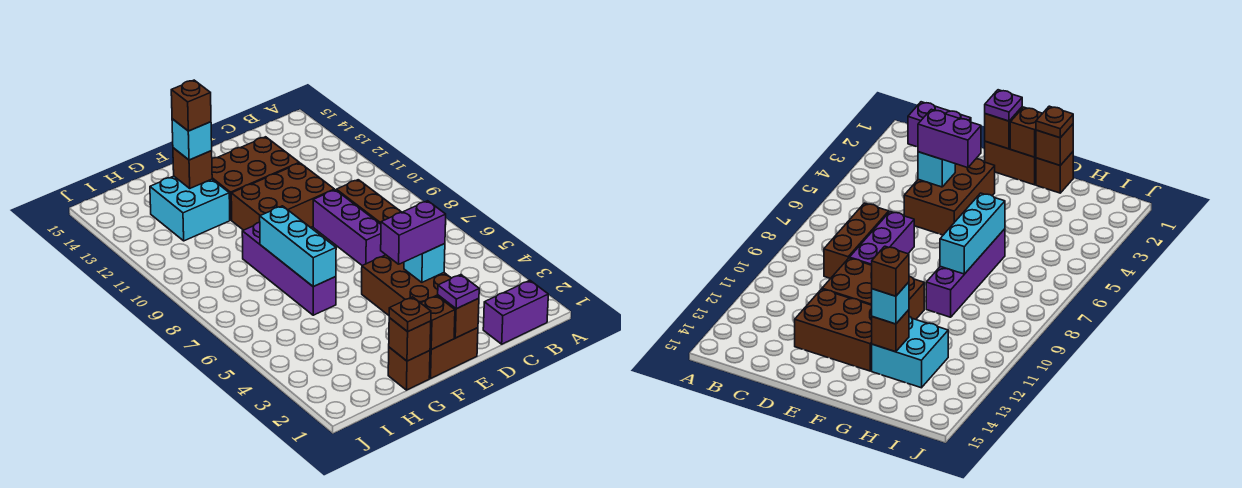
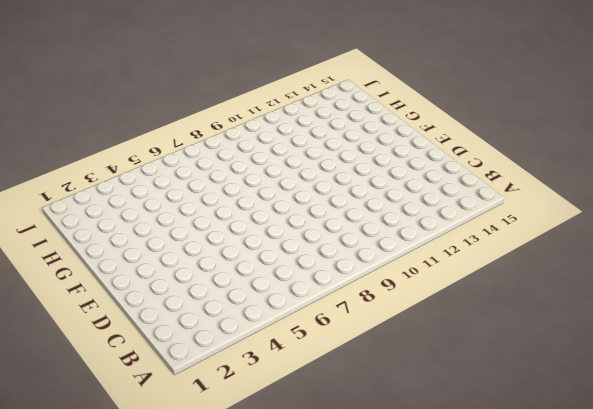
none -> purple brick B1:C1 level 1
none -> brown brick C7:C9 level 1
none -> brown brick D3:E5 level 1

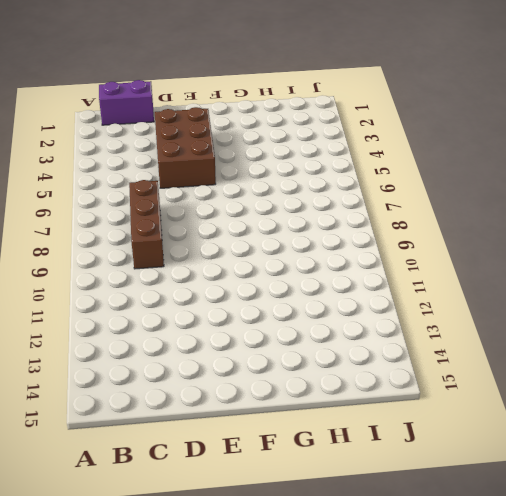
none -> purple brick D7:D9 level 1
none -> brown brick D10:F11 level 1
none -> brown brick D12:F13 level 1

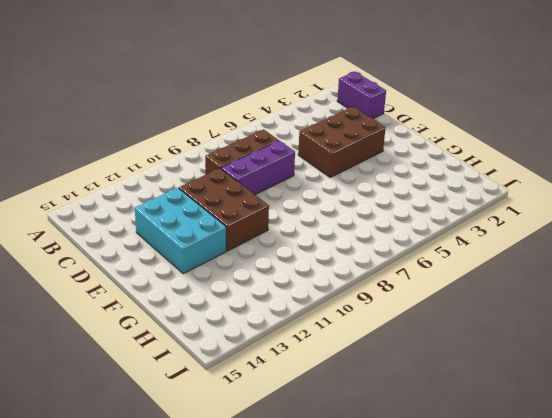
cyan brick D12:F13 level 1 -> brown brick D12:F13 level 1
none -> brown brick E1:F1 level 1
none -> brown brick G1 level 1
none -> purple brick G6:G9 level 1

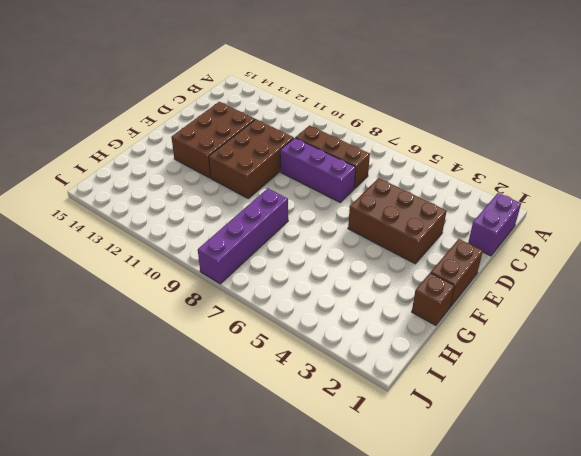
purple brick G8:J8 level 1 -> purple brick G6:G9 level 1
none -> cyan brick G12:H13 level 1
none -> cyan brick D4 level 2
none -> brown brick E1 level 2

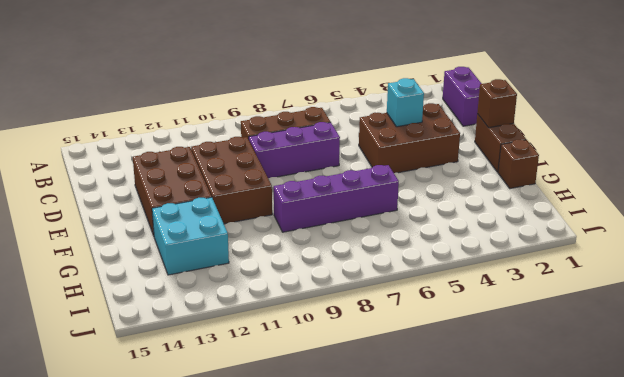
none -> brown brick F1 level 2
none -> brown brick G1 level 2
none -> cyan brick G6:G8 level 2

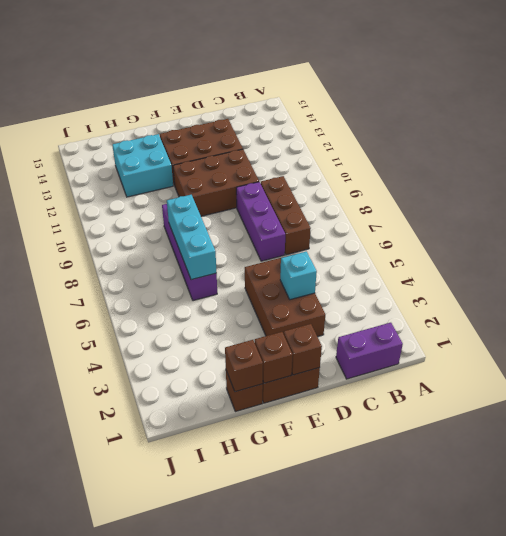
none -> brown brick G13 level 2
none -> purple brick D4:E4 level 3
none -> purple plate E1 level 3

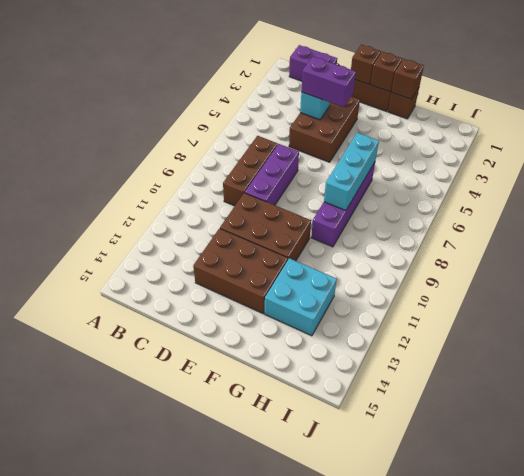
none -> brown brick G13 level 2
none -> purple plate E1 level 3
none -> brown plate G1 level 3

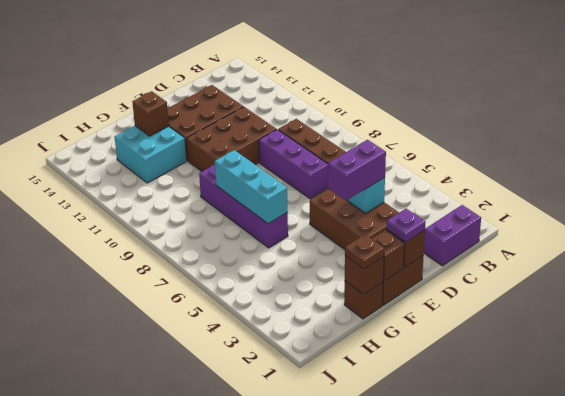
none -> cyan brick G13 level 3
none -> brown brick G13 level 4

